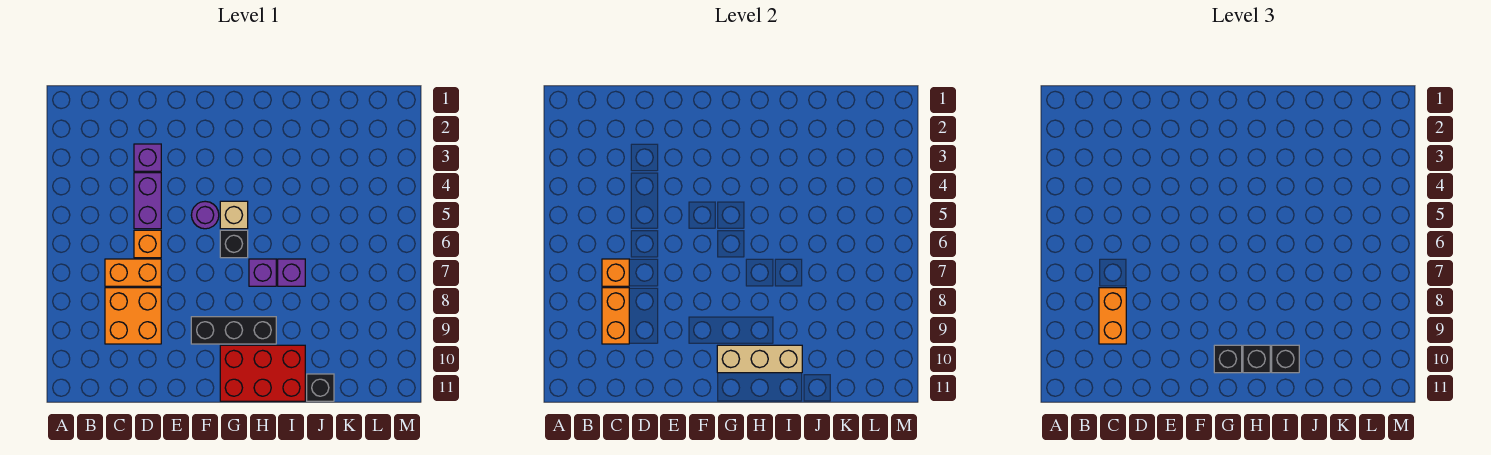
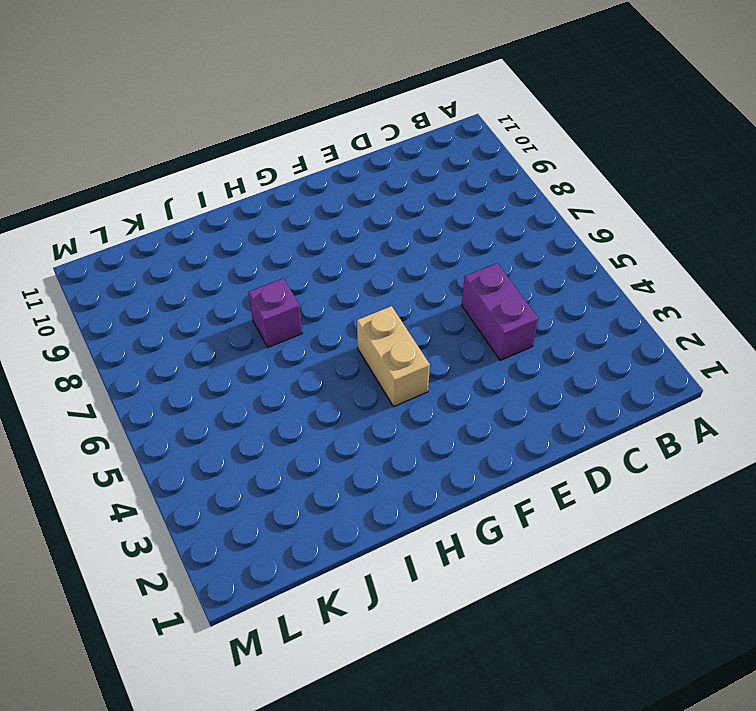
tan brick G4:G5 level 1 -> tan brick G5 level 1
none -> orange brick C7:D7 level 1
none -> orange brick C8:D9 level 1
none -> purple brick D3 level 1

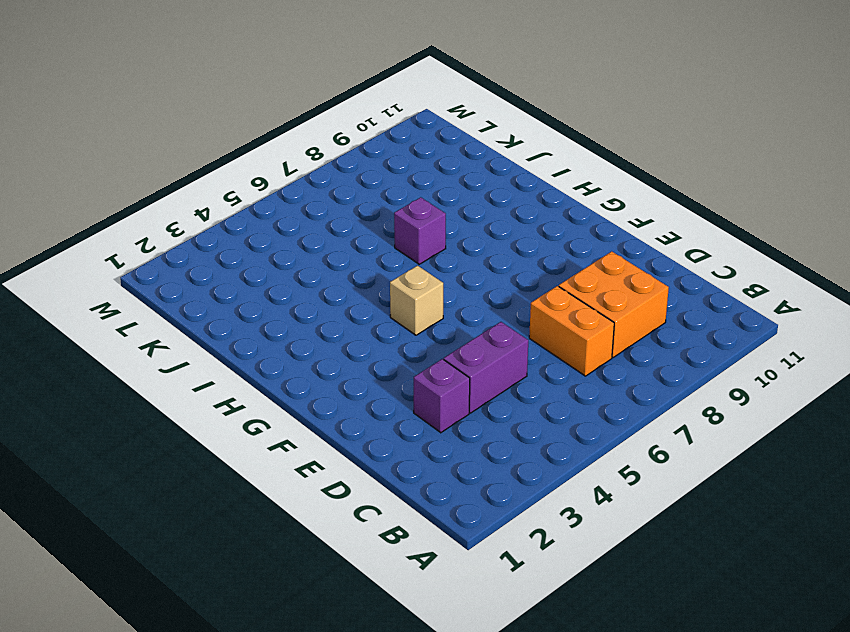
none -> orange brick D6 level 1
none -> purple round brick F5 level 1
none -> black brick F9:H9 level 1

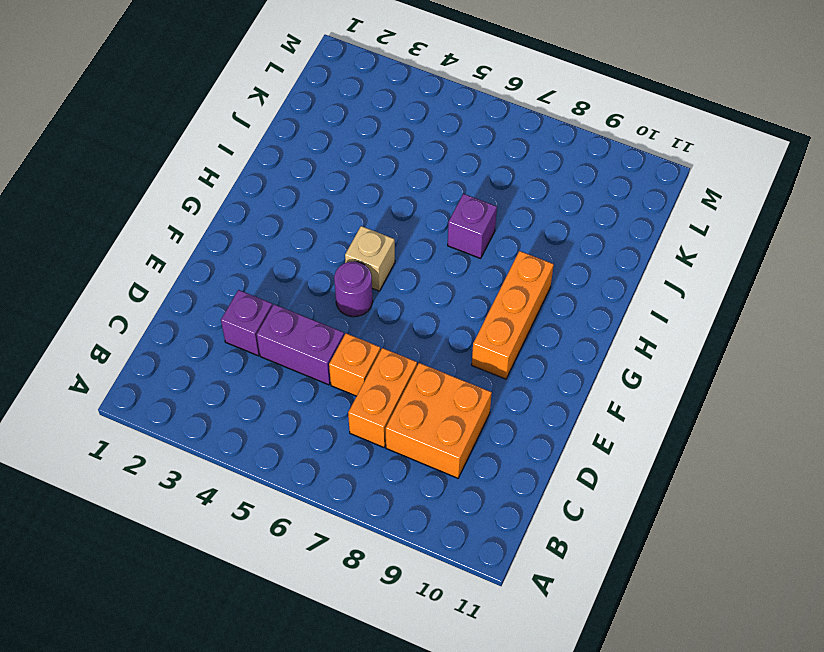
orange brick F9:H9 level 1 -> black brick F9:H9 level 1
none -> black brick G6 level 1
none -> red brick G10:I11 level 1
none -> purple brick H7 level 1

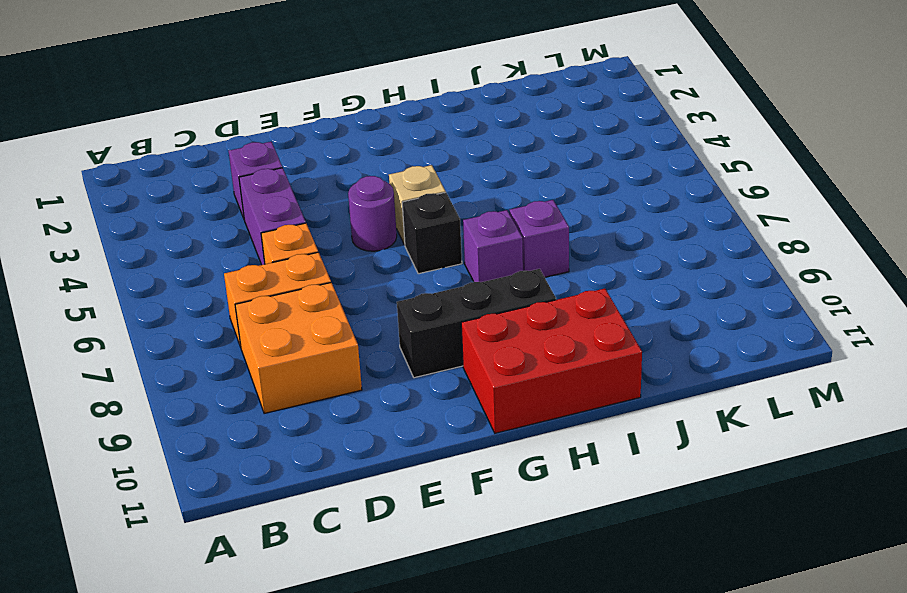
none -> black brick J11 level 1
none -> orange brick C7 level 2
none -> orange brick C8:C9 level 2

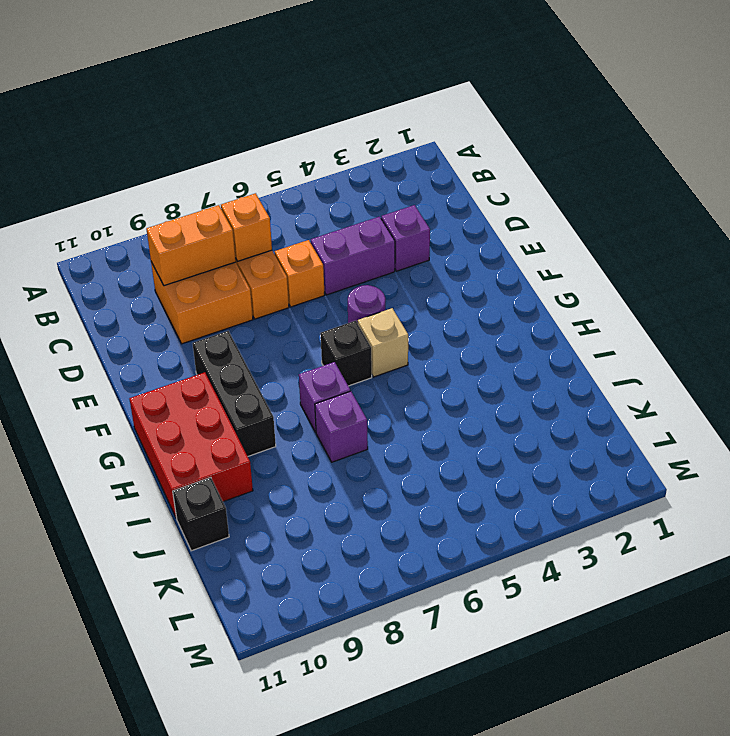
none -> tan brick G10:I10 level 2
none -> orange brick C8:C9 level 3
none -> black brick G10 level 3

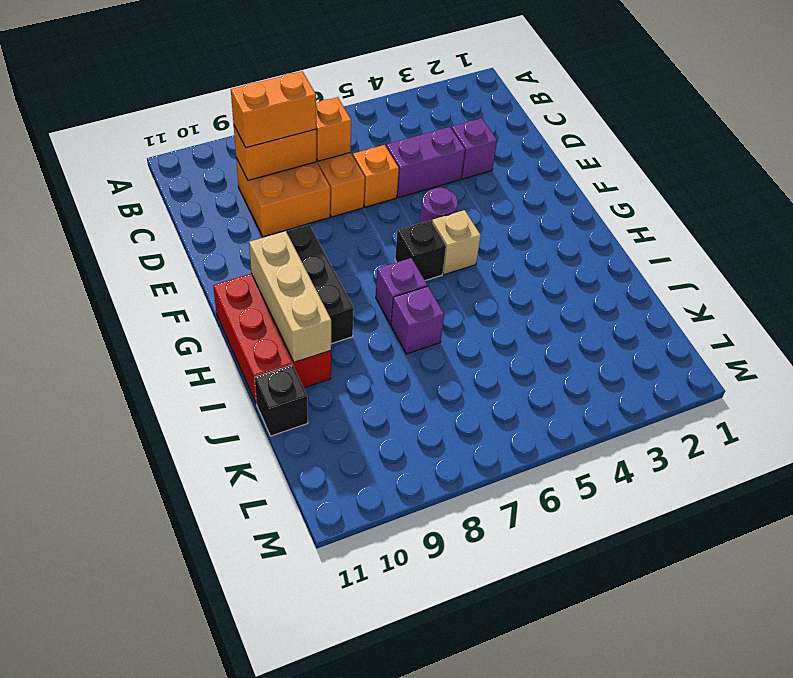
none -> black brick G10 level 3
none -> black brick H10 level 3
none -> black brick I10 level 3

